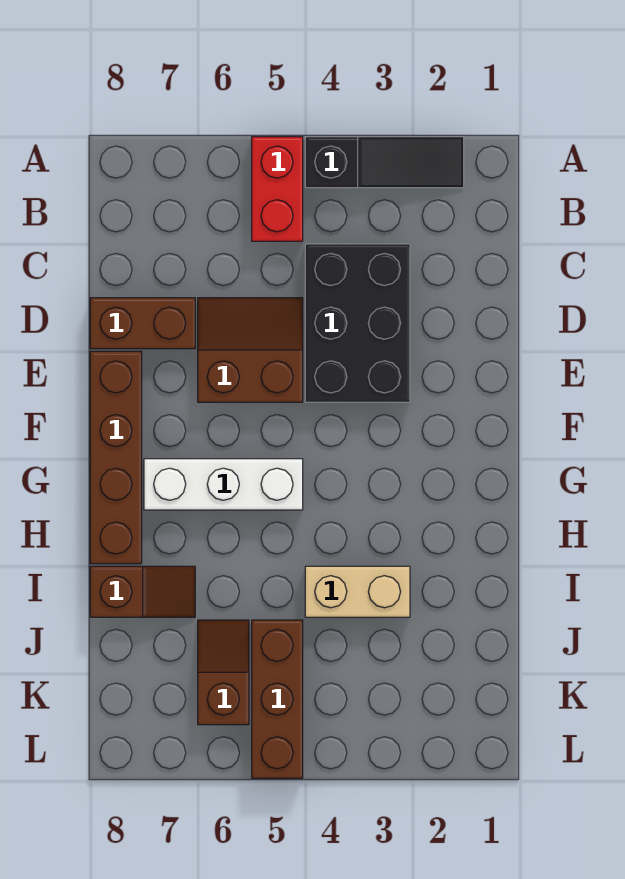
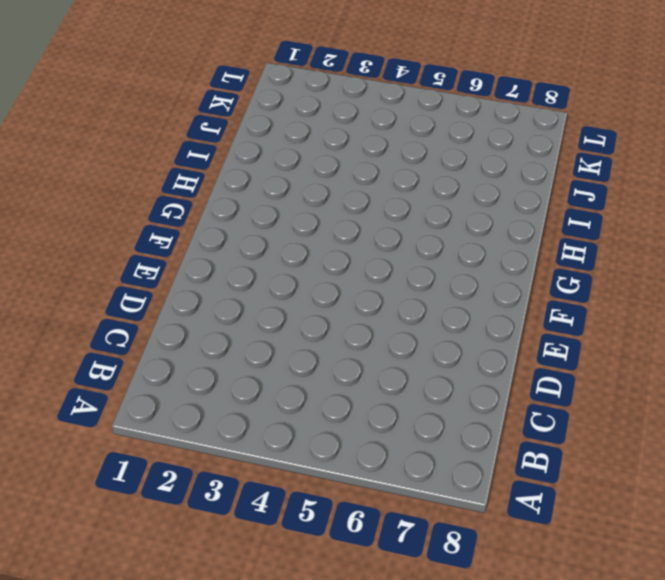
none -> black slope A2:A4 level 1 top 4
none -> red brick A5:B5 level 1

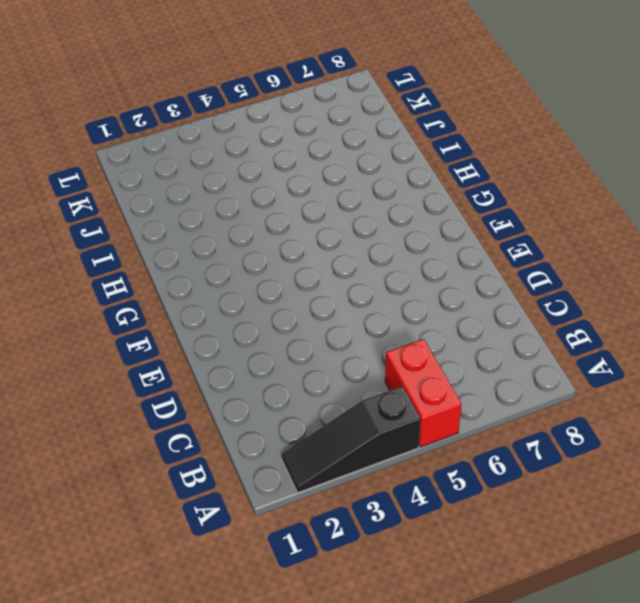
none -> black brick C3:E4 level 1
none -> brown slope D5:E6 level 1 top E

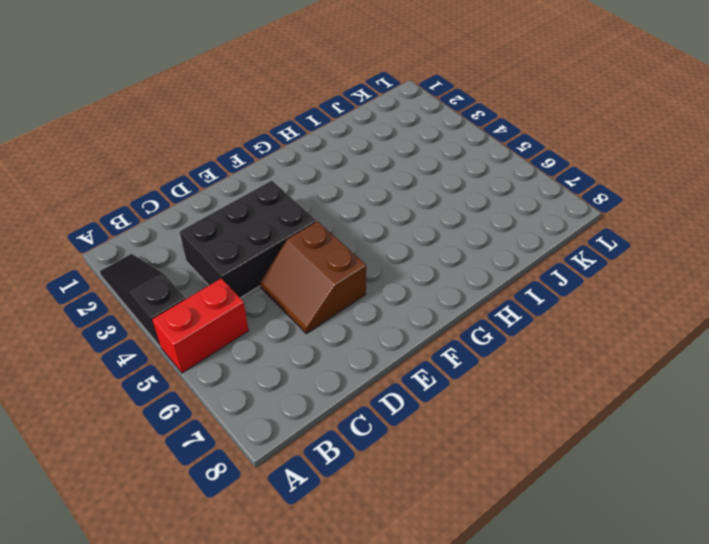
none -> brown brick D7:D8 level 1
none -> brown brick E8:H8 level 1

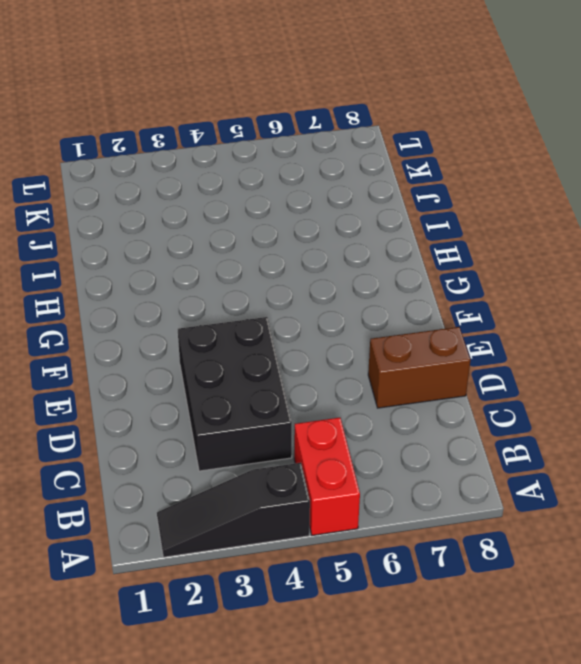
none -> brown slope D5:E6 level 1 top E
none -> brown brick E8:H8 level 1

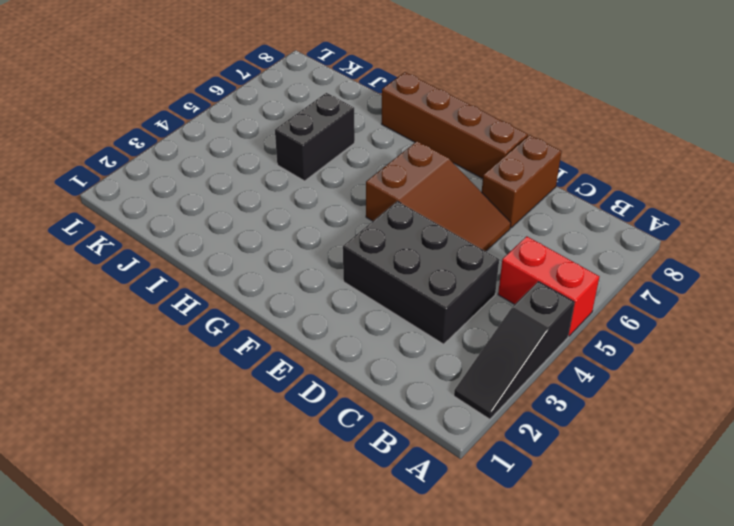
brown slope D5:F6 level 1 top F -> brown slope D5:E6 level 1 top E
black brick I5:I6 level 1 -> none
none -> white brick G5:G7 level 1
none -> tan brick I3:I4 level 1

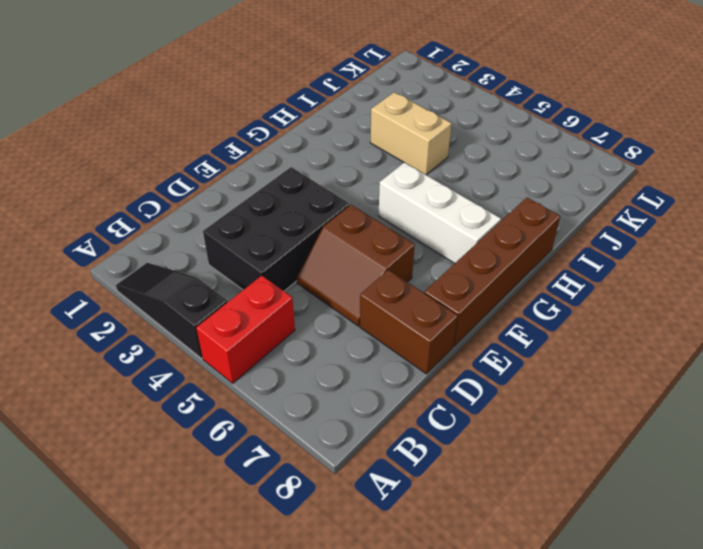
none -> brown slope I7:I8 level 1 top 8
none -> brown brick J5:L5 level 1

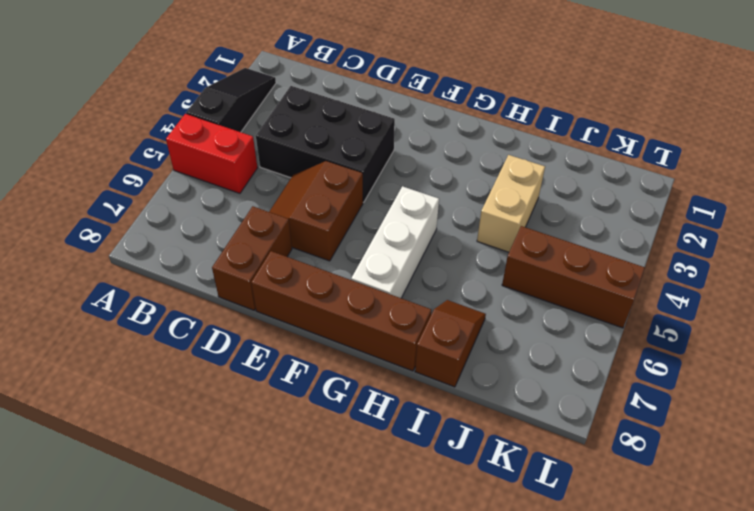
none -> brown slope J6:K6 level 1 top K

